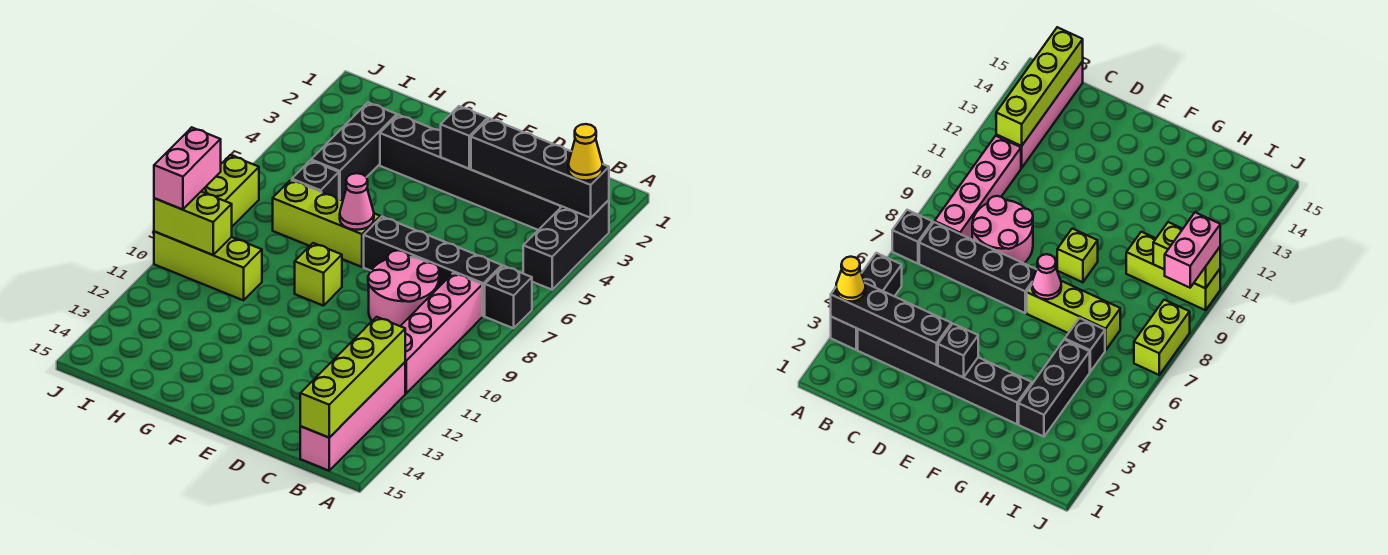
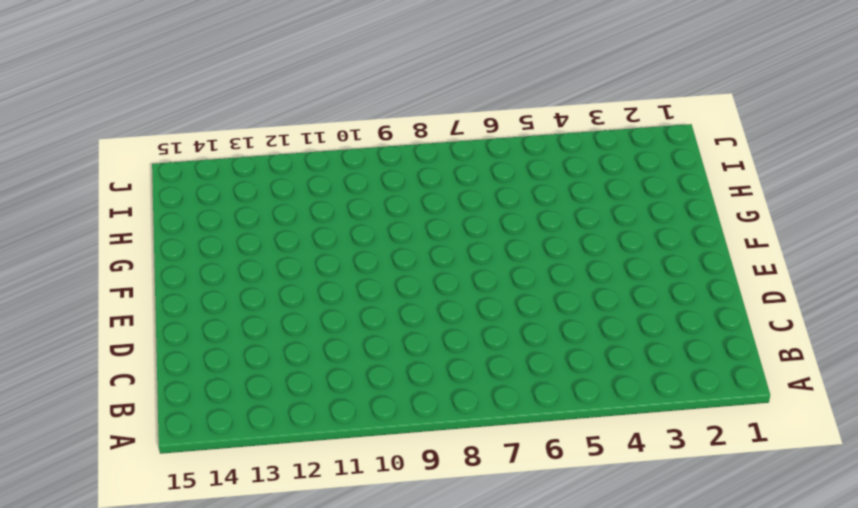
none -> black brick A3:A5 level 1
none -> black brick A7 level 1
none -> black brick B3:G3 level 1

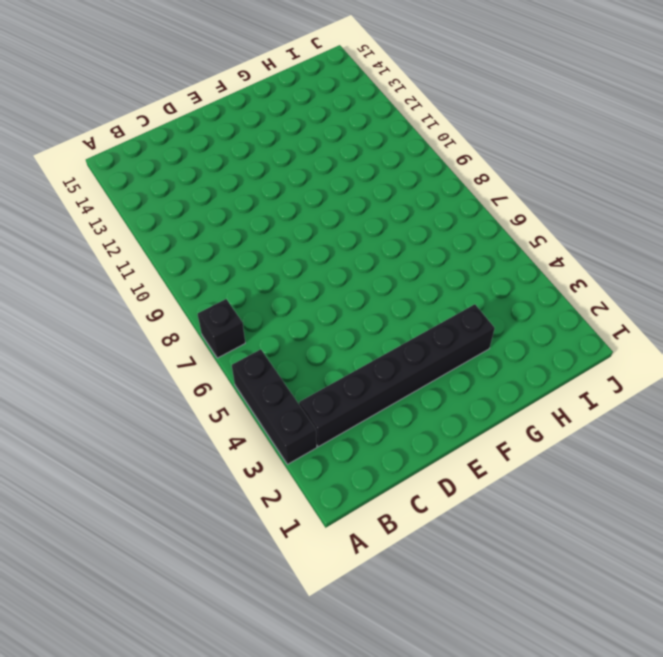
none -> black brick B7:E7 level 1
none -> pink brick B8:B11 level 1
none -> pink brick B12:B15 level 1

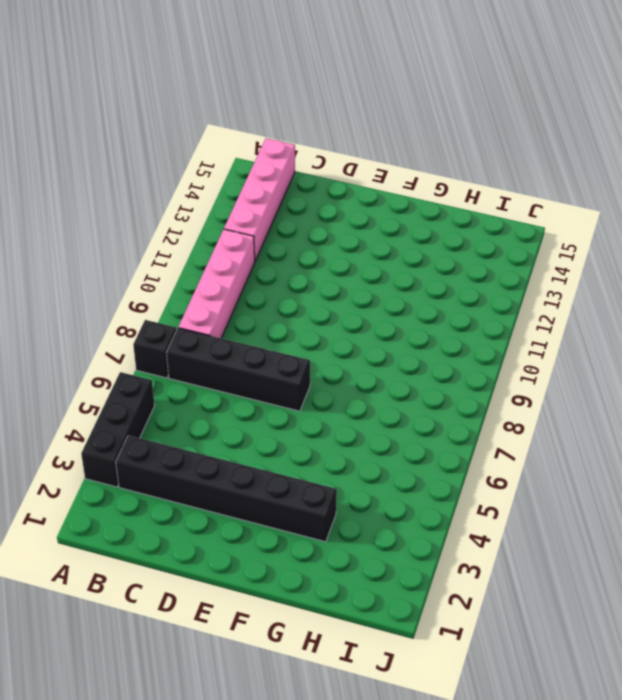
none -> pink round brick C8:D9 level 1
none -> lime brick F7:H7 level 1
none -> lime brick F9 level 1

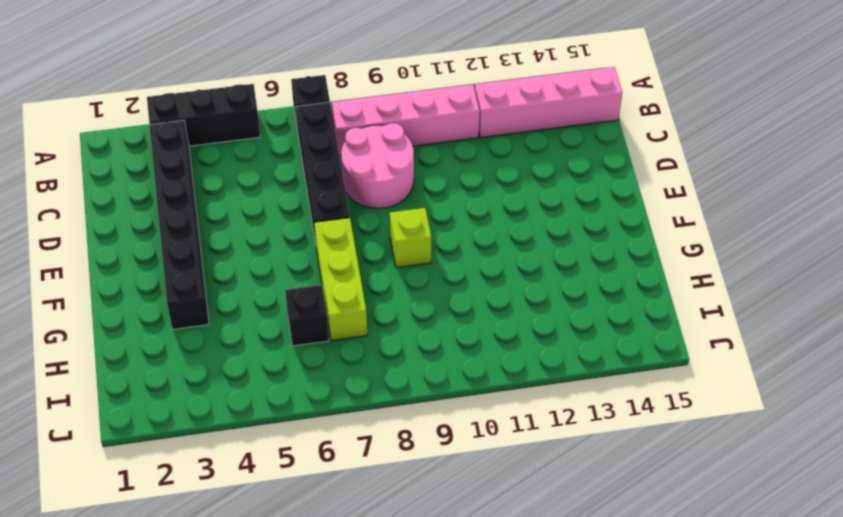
none -> black brick H3:H5 level 1
none -> lime brick H10:J10 level 1
none -> lime brick J7:J8 level 1

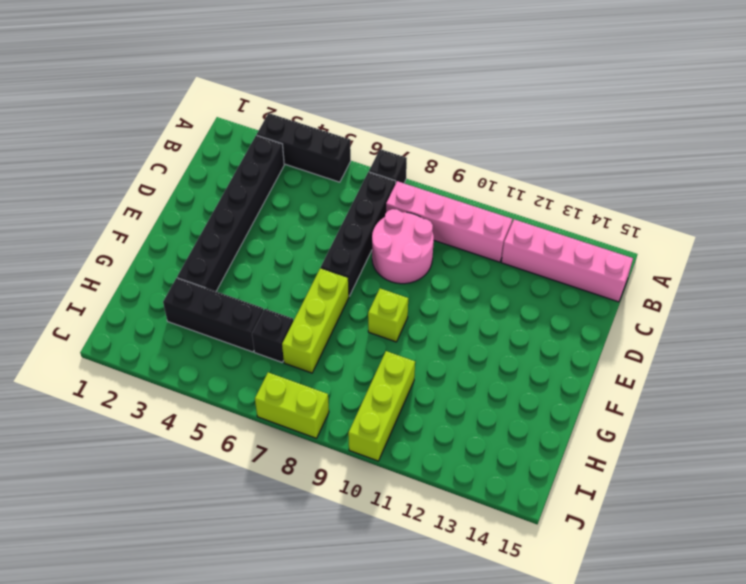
none -> black brick A3:D3 level 2
none -> lime brick B12:B15 level 2
none -> black brick E3 level 2

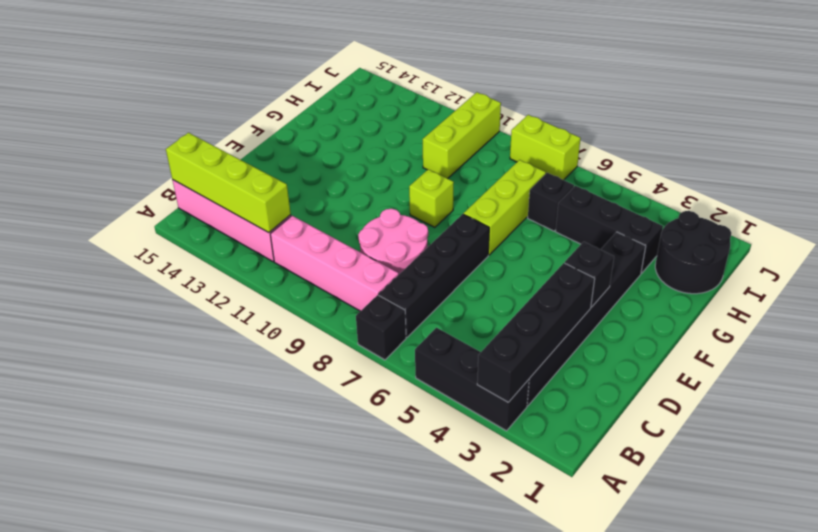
black round brick H1:I2 level 1 -> none
none -> pink cone F7 level 2
none -> lime brick I10:J10 level 2
none -> yellow cone A3 level 3

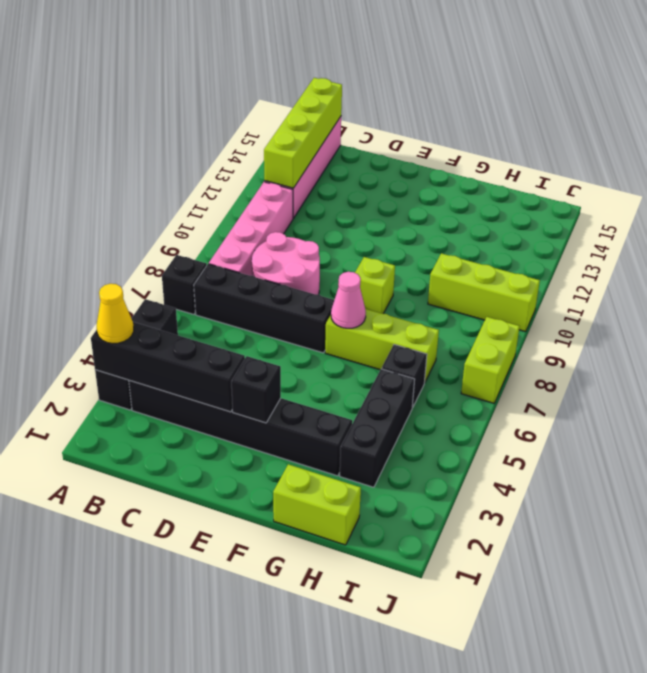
lime brick G1:H1 level 1 -> lime brick I10:J10 level 2
none -> pink brick J9:J10 level 3

